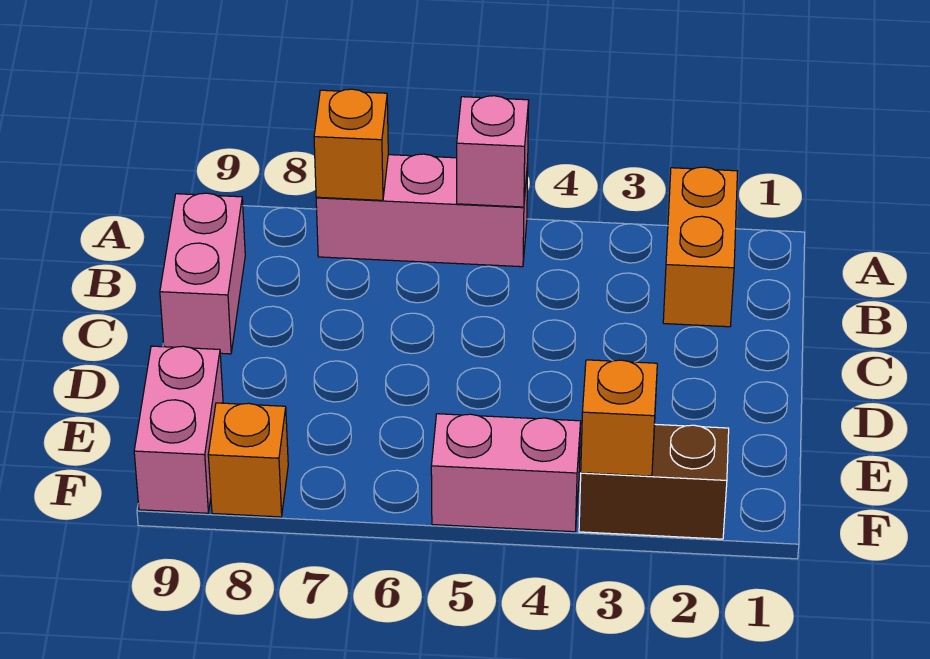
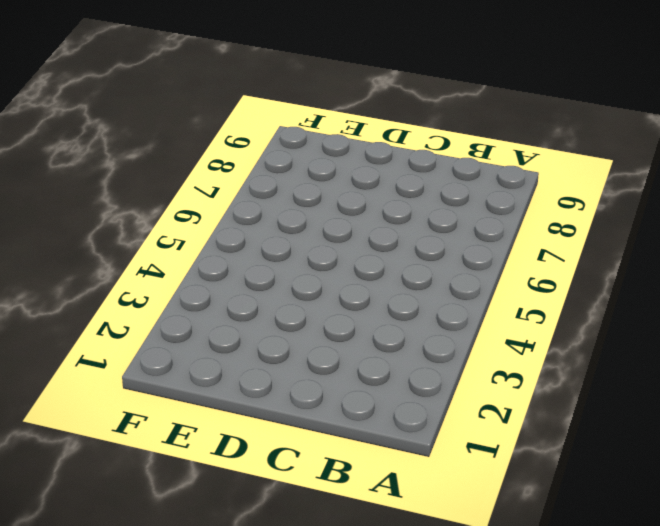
none -> orange brick A2:B2 level 1
none -> pink brick A5:A7 level 1

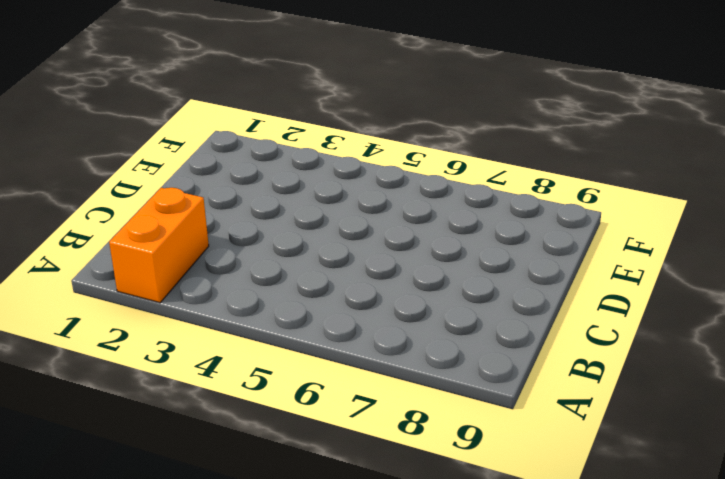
none -> pink brick A5:A7 level 1
none -> pink brick B9:C9 level 1

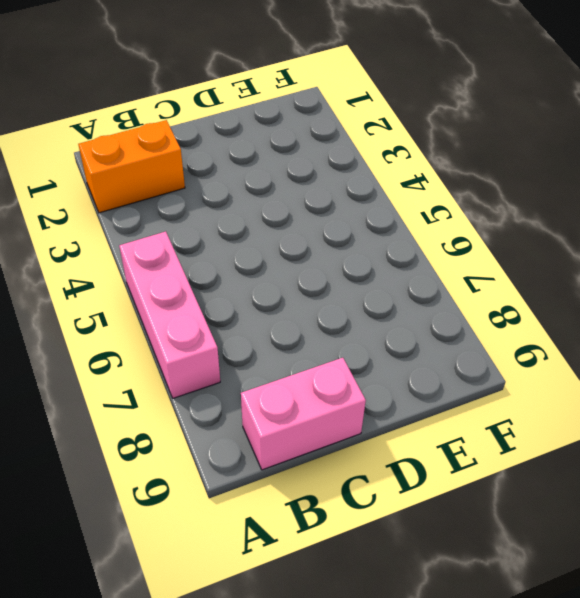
none -> pink brick E9:F9 level 1
none -> brown brick F2:F3 level 1

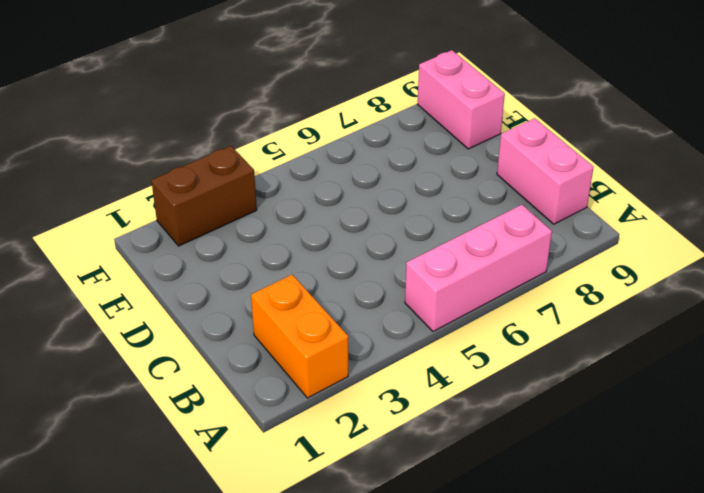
none -> pink brick F4:F5 level 1
none -> orange brick F8 level 1

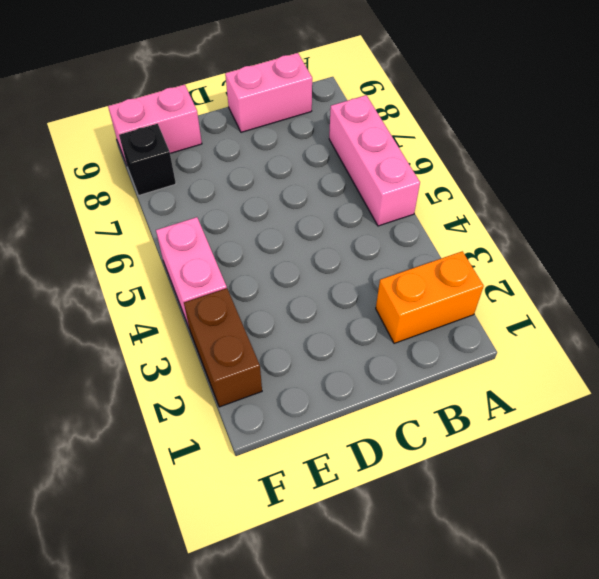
black brick F8 level 1 -> orange brick F8 level 1
none -> pink brick A5 level 2
none -> orange brick A7 level 2

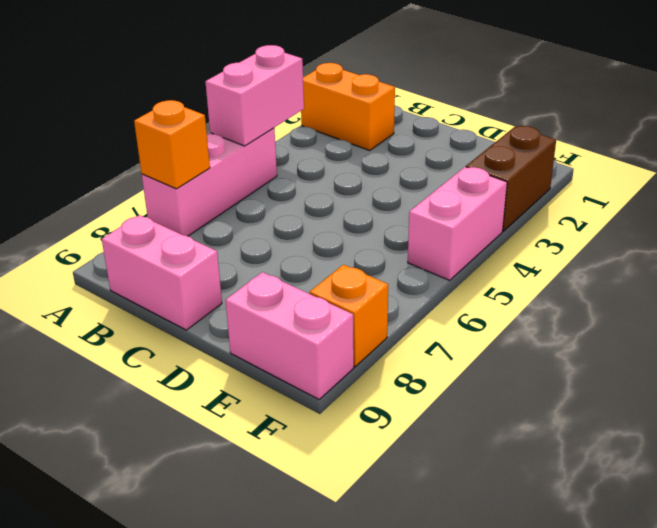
pink brick A4:A5 level 2 -> pink brick A5 level 2
none -> orange brick F3 level 2

